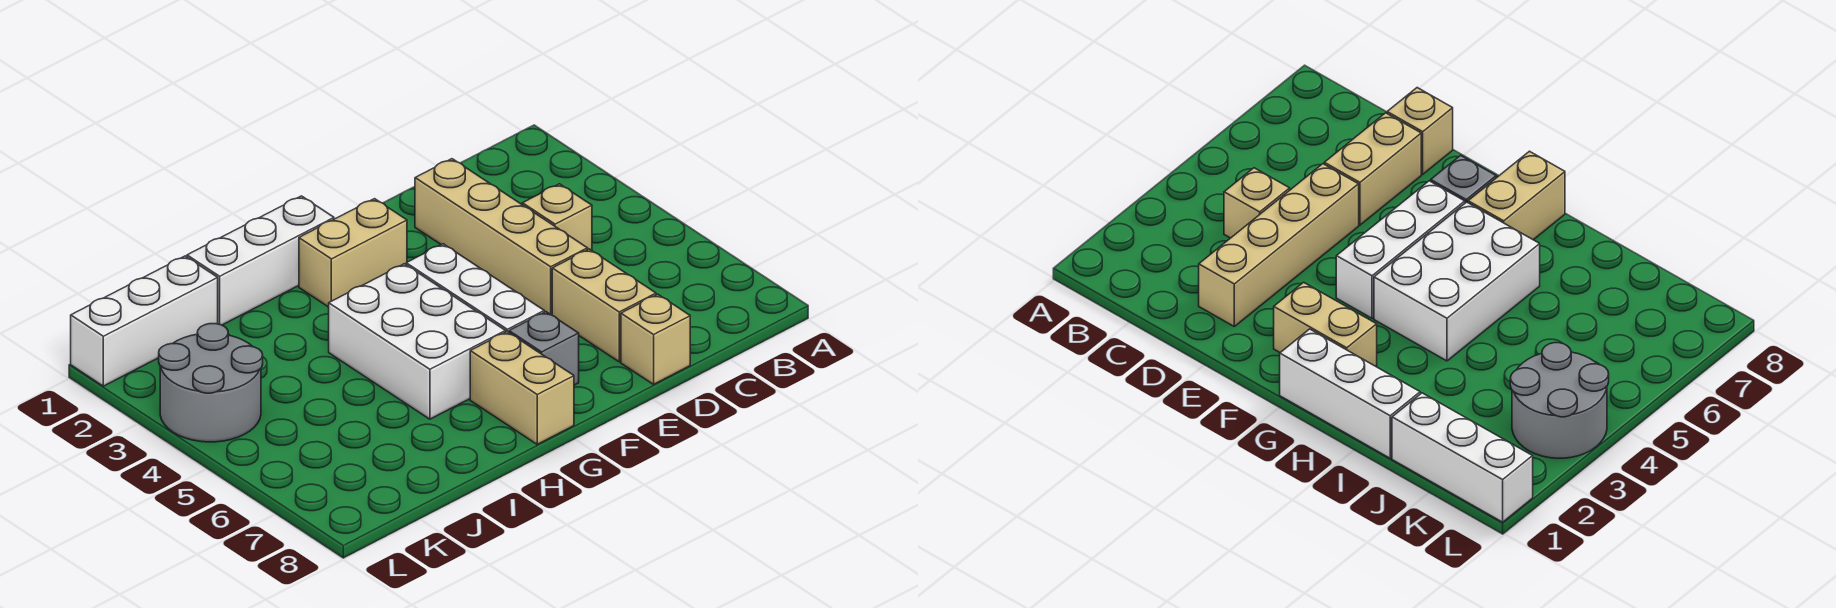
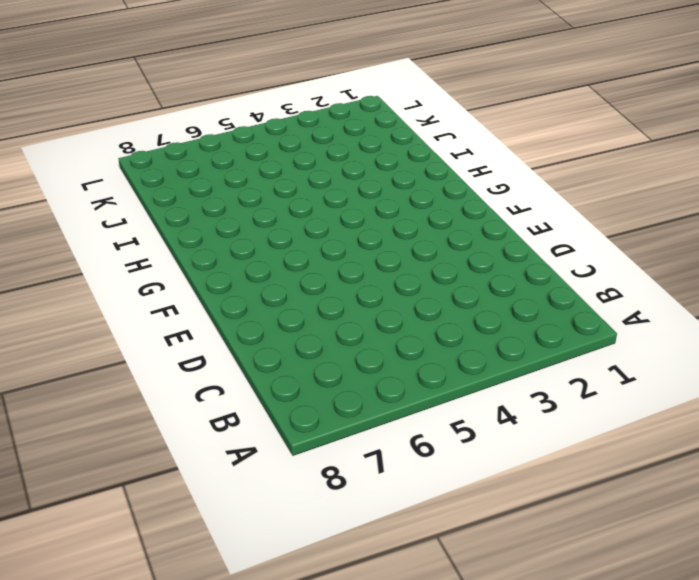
none -> tan brick C4 level 1
none -> tan brick D2:D5 level 1
none -> tan brick D6:D7 level 1

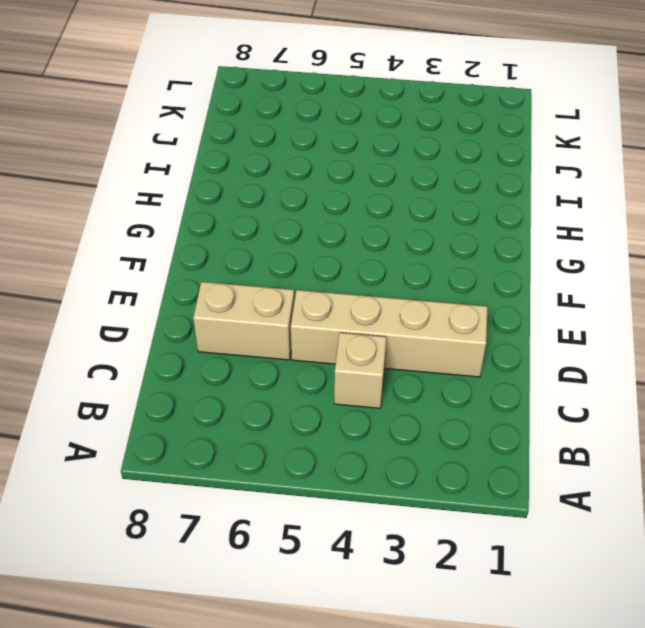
none -> tan brick D8 level 1
none -> tan brick F2:G2 level 1
none -> white brick F4:F6 level 1

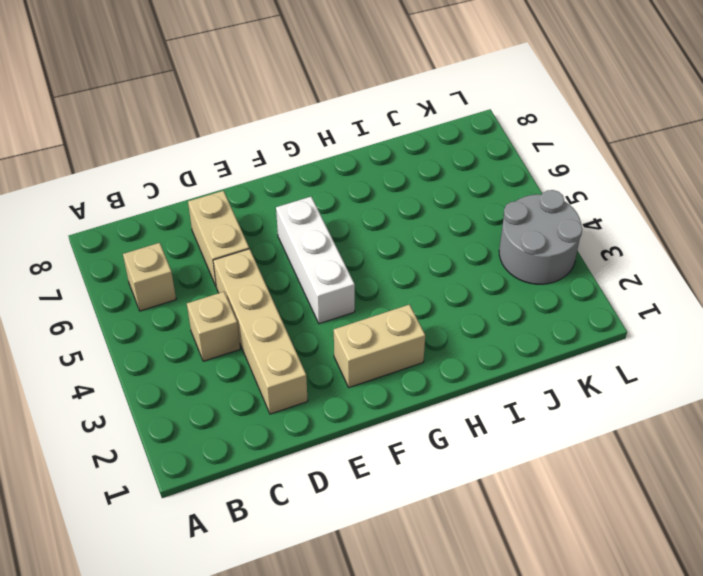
tan brick B6 level 1 -> tan brick D8 level 1
none -> grey brick F7 level 1
none -> white brick G1:I1 level 1
none -> white brick G4:H6 level 1

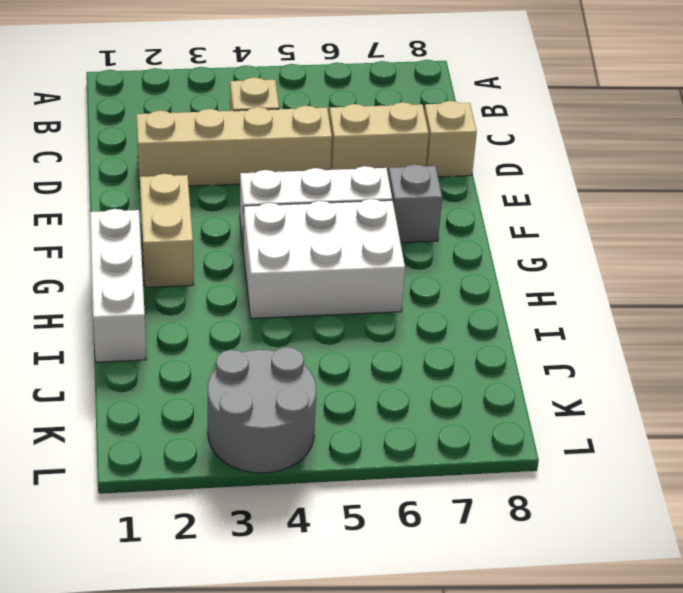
none -> tan brick G7:G8 level 1
none -> white brick J1:L1 level 1

